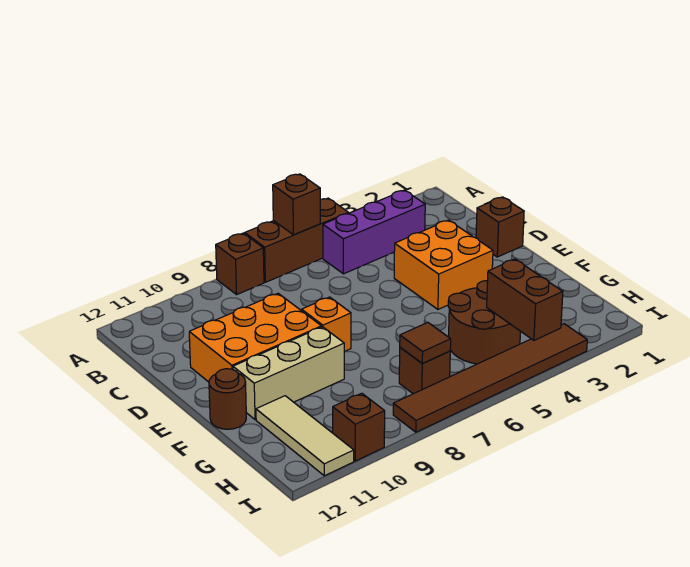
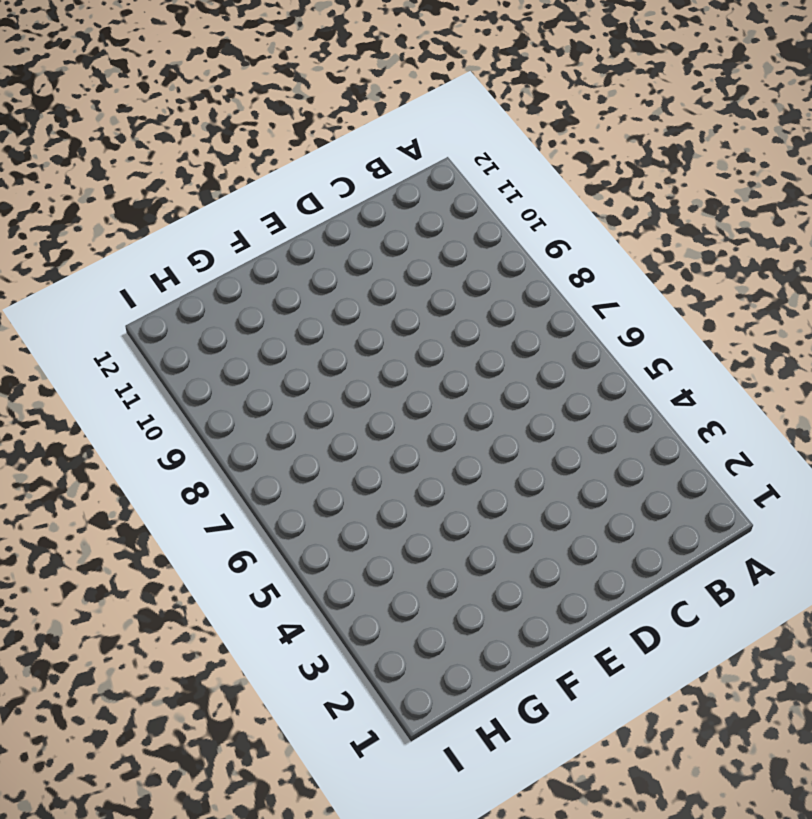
none -> brown brick A5:A7 level 1
none -> brown brick A8 level 1
none -> purple brick B3:B5 level 1

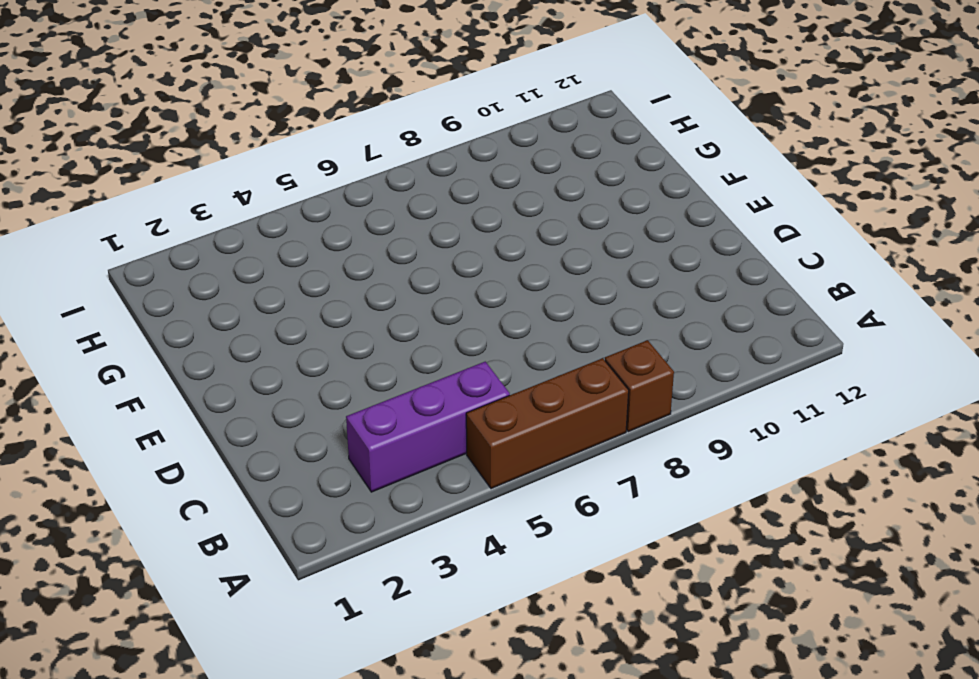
none -> brown brick D1 level 1
none -> orange brick D3:E4 level 1
none -> orange brick D9:E11 level 1

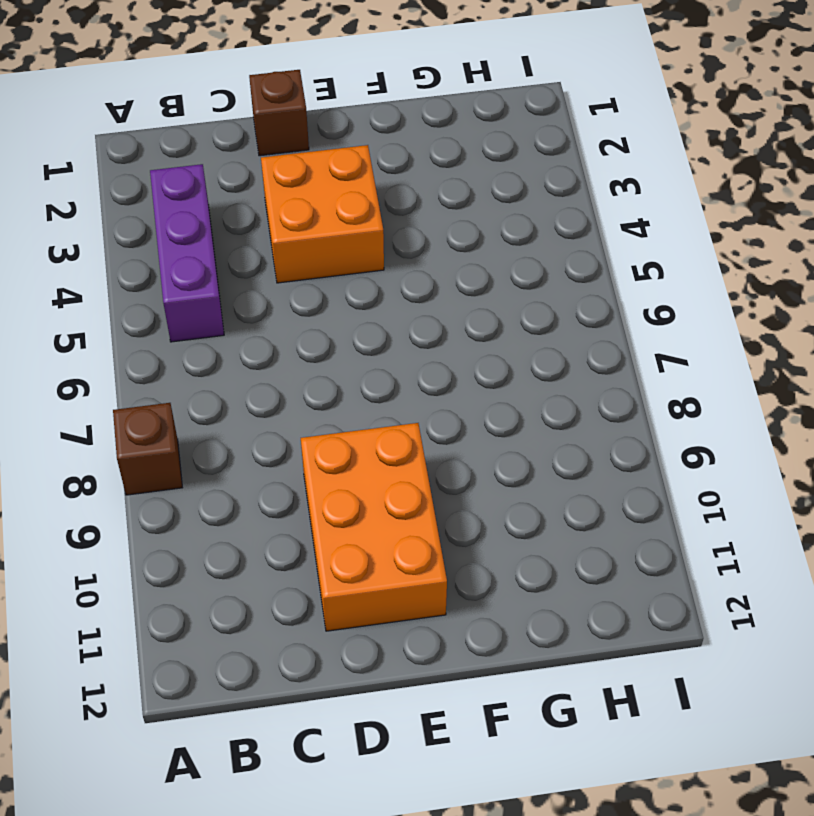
none -> brown brick A5:A7 level 1
none -> orange brick E8 level 1
none -> tan brick F9:F11 level 1

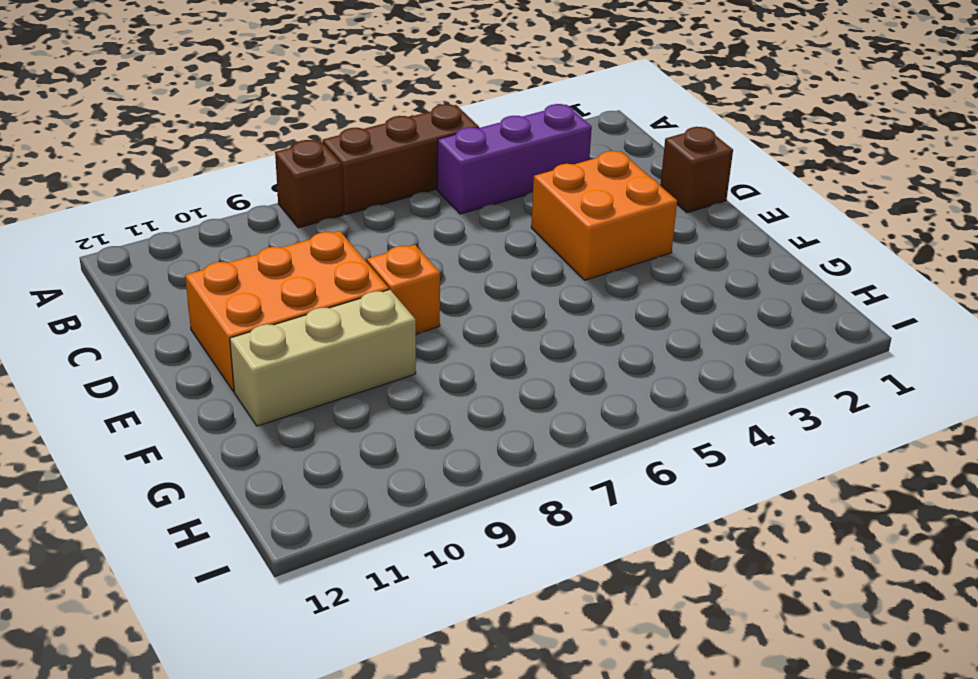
none -> brown round brick F12 level 1
none -> brown round brick G4:H5 level 1
none -> tan tile G11:I11 level 1

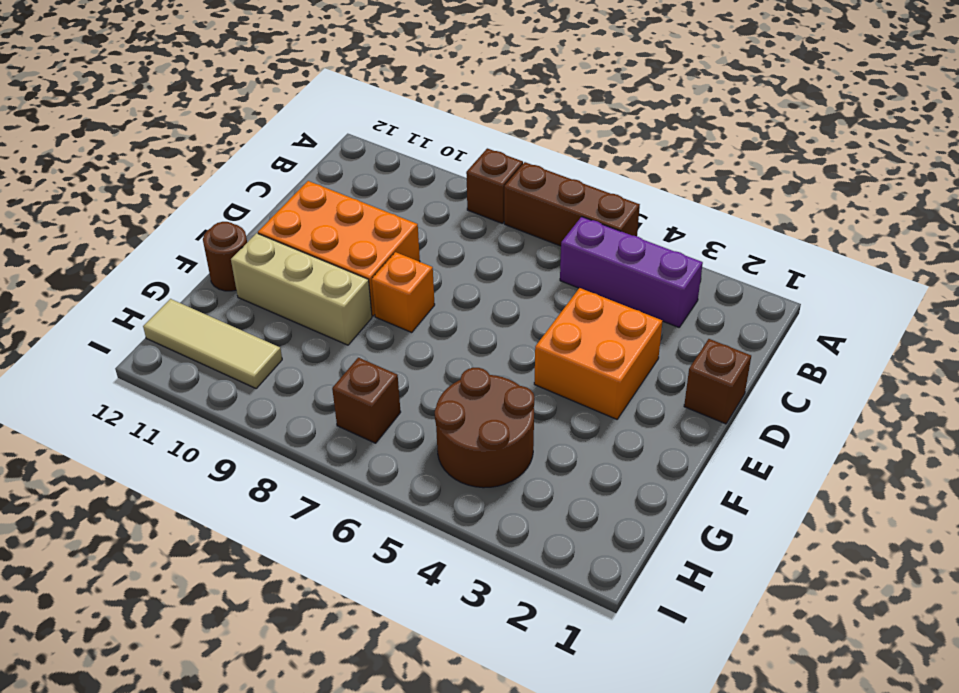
tan tile H10:H12 level 1 -> tan tile G11:I11 level 1
none -> brown tile I3:I8 level 1
none -> brown brick I10 level 1
none -> brown brick A6 level 2

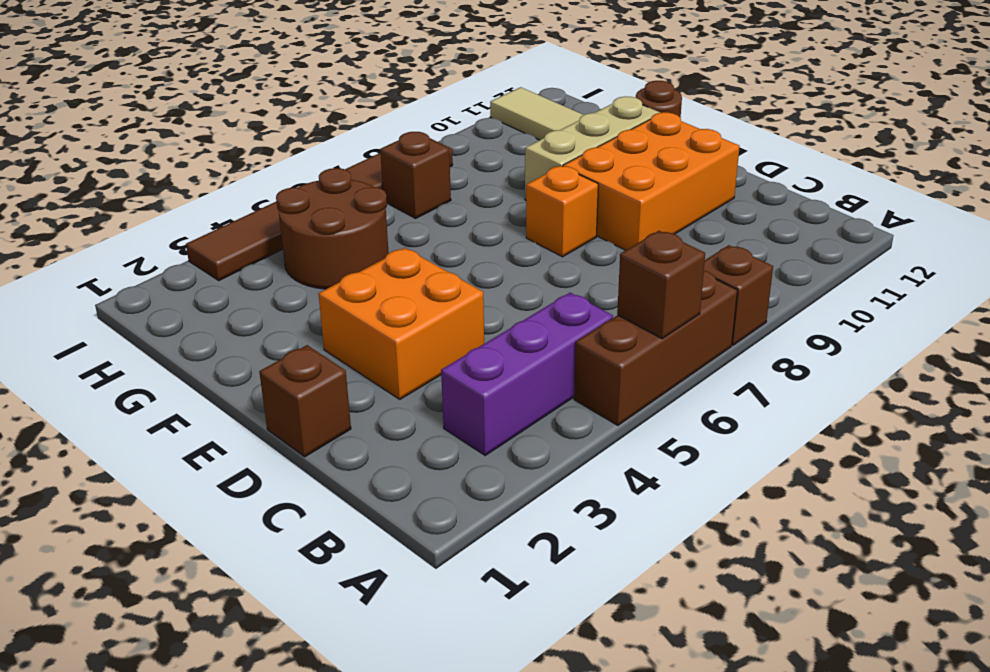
none -> brown brick I10 level 1
none -> brown brick H4:I4 level 2
none -> brown tile H7 level 2

